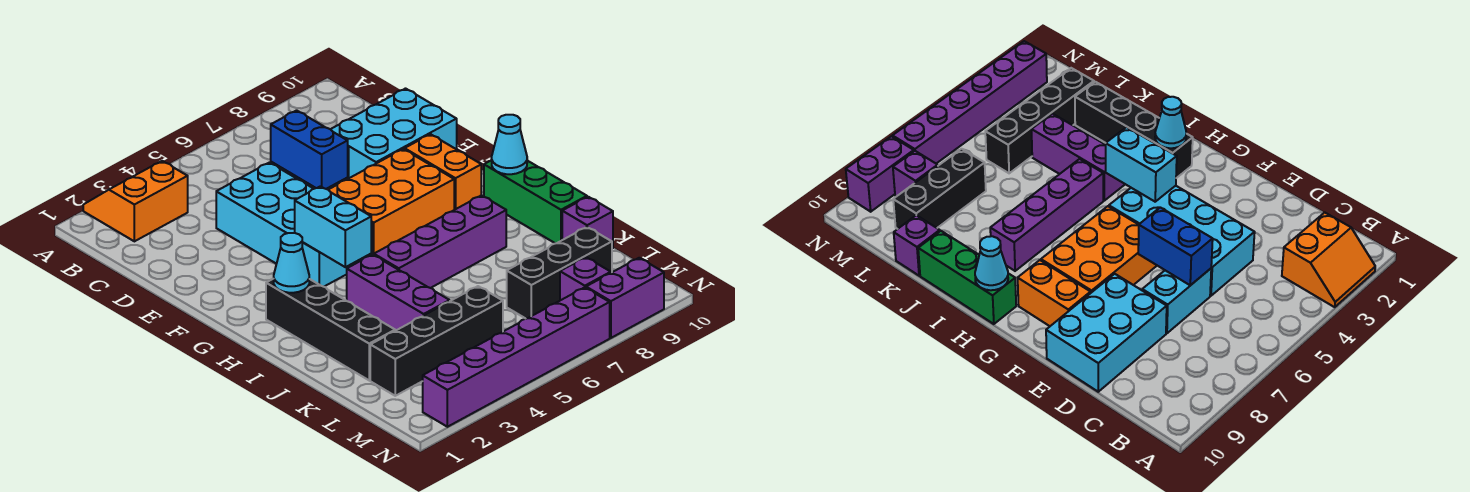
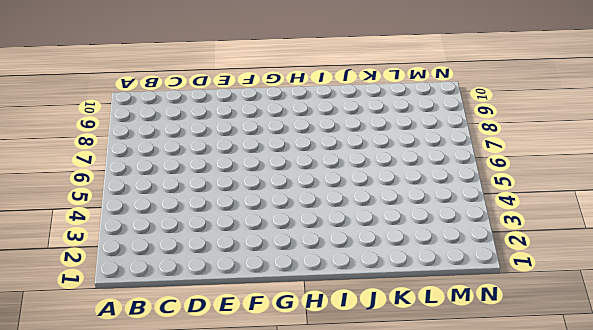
none -> orange slope A2:B3 level 1 top B
none -> cyan brick D4:G5 level 1
none -> cyan brick D6:D7 level 1

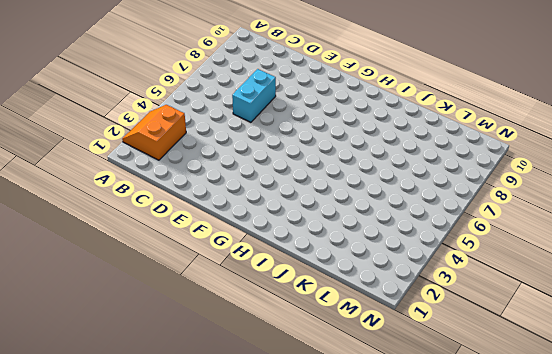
none -> cyan brick D4:G5 level 1
none -> cyan brick D8:E10 level 1
none -> orange brick F6:G8 level 1

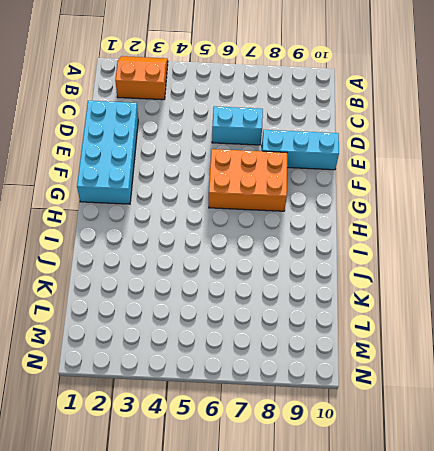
cyan brick D1:G2 level 1 -> cyan brick D4:G5 level 1
cyan brick E8:E10 level 1 -> cyan brick D8:E10 level 1
none -> orange brick F9:G9 level 1
none -> black brick H2:K2 level 1
none -> green brick H10:J10 level 1

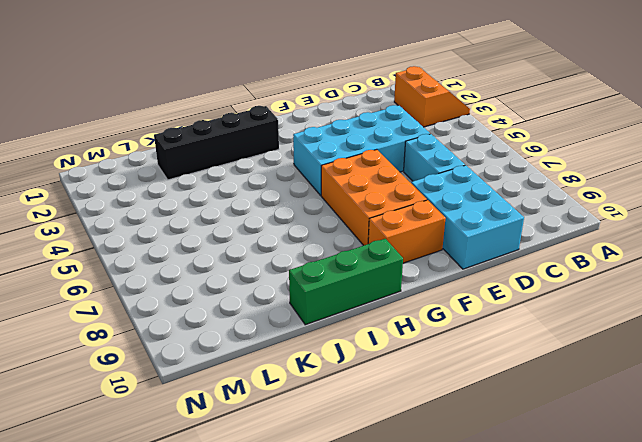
none -> purple brick I4:K4 level 1
none -> purple brick I5:I8 level 1
none -> purple brick K10 level 1

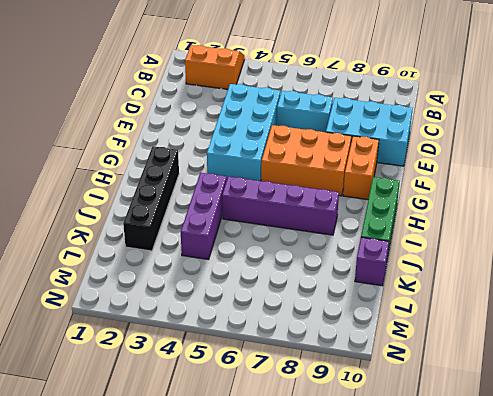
none -> black brick L2:L5 level 1
none -> black brick L7:L9 level 1
none -> purple brick M8 level 1

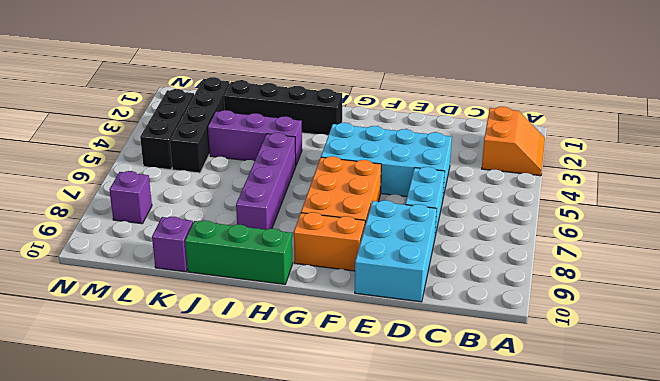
black brick M3:M5 level 1 -> black brick L7:L9 level 1
none -> purple brick N2:N7 level 1
none -> purple brick N8:N9 level 1
none -> blue brick D6:E6 level 2

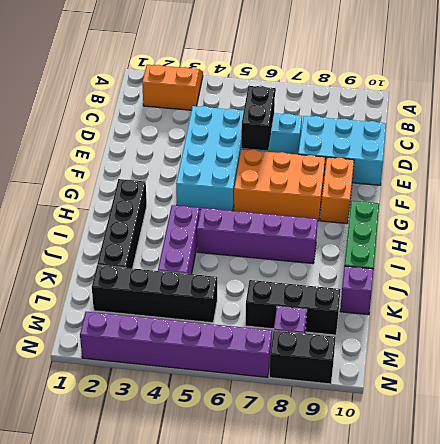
black brick D6:E6 level 2 -> blue brick D6:E6 level 2
black brick N8:N9 level 1 -> purple brick N8:N9 level 1
none -> cyan brick G4:H4 level 2
none -> cyan cone H2 level 2
none -> cyan cone H10 level 2

